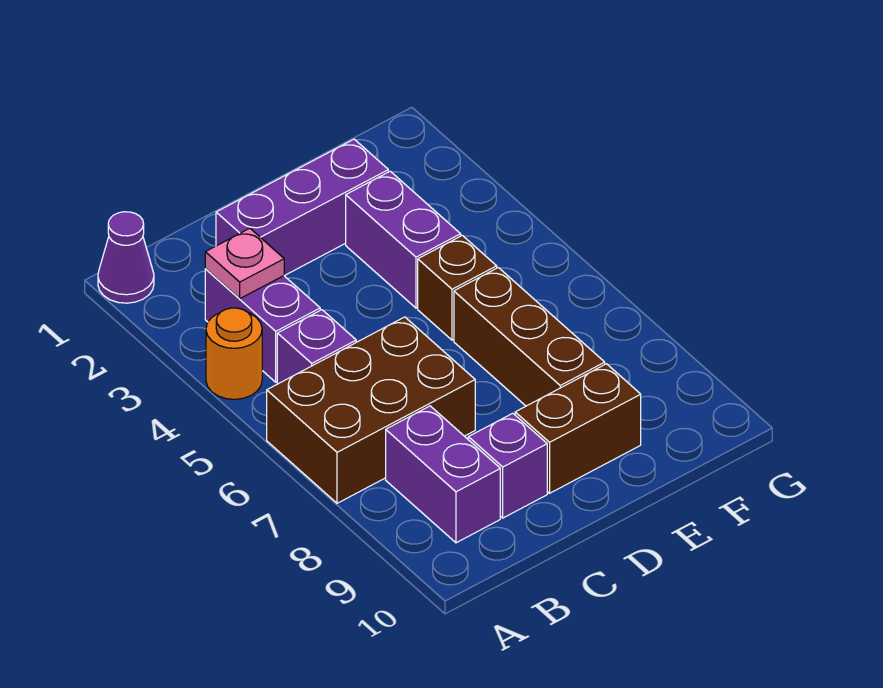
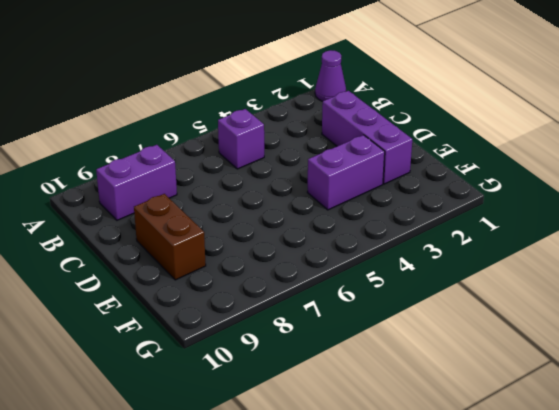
none -> orange round brick A4 level 1
none -> brown brick A6:C7 level 1
none -> purple brick B3:B4 level 1

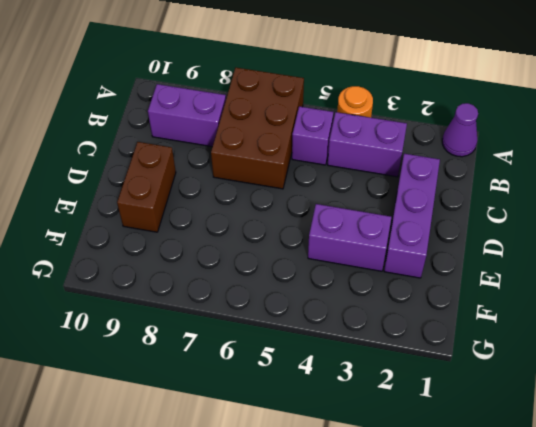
none -> purple brick C9 level 1
none -> brown brick E5 level 1
none -> brown brick E6:E8 level 1

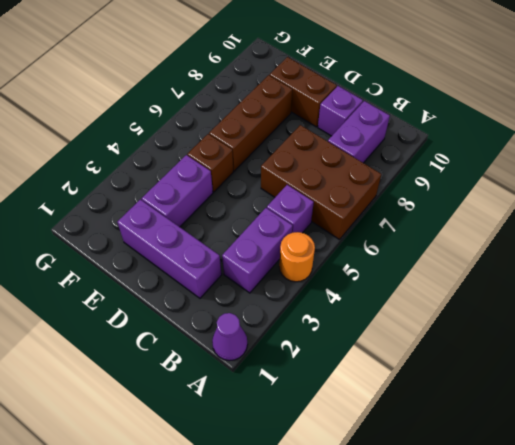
none -> pink plate B3 level 2

